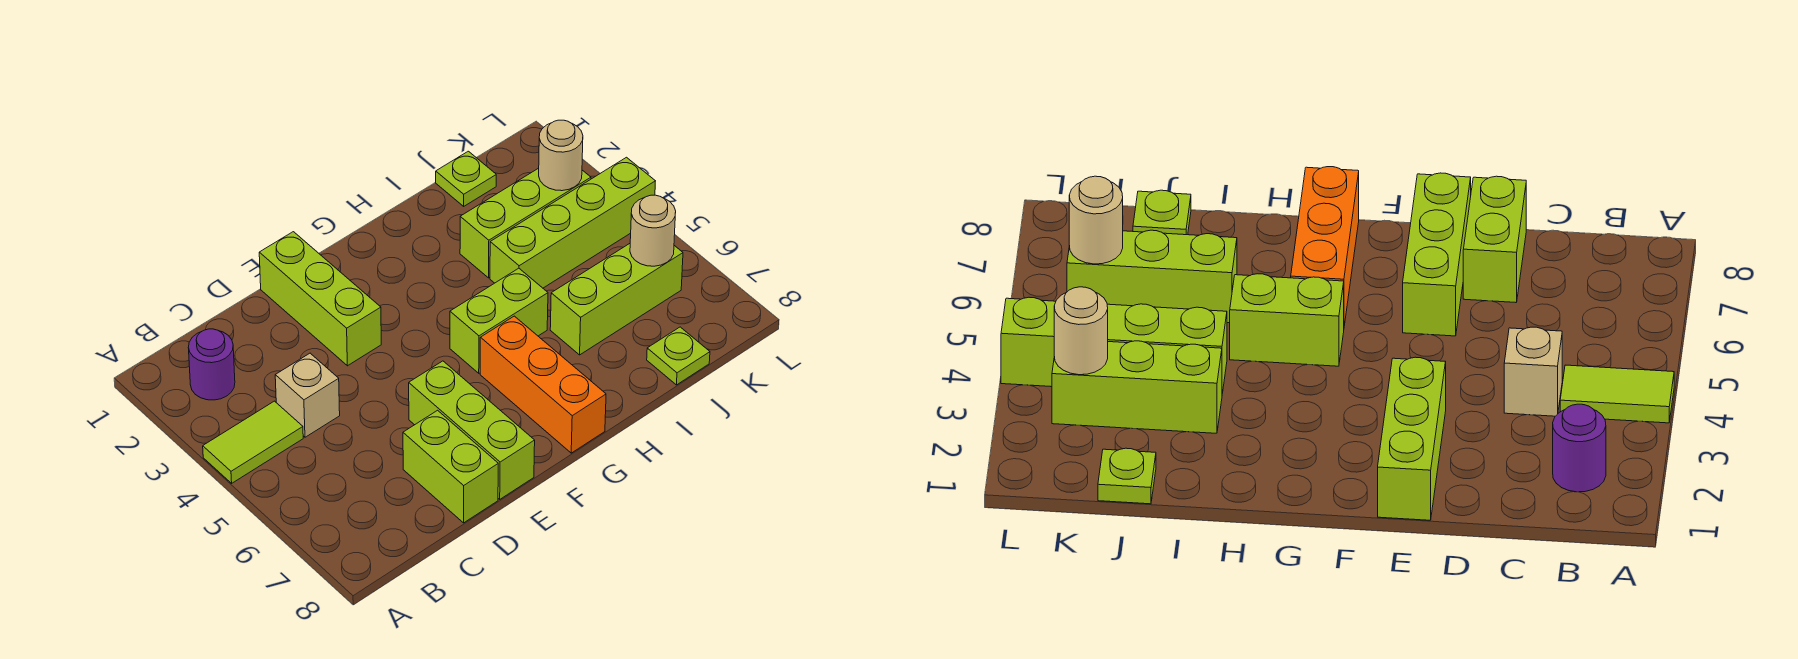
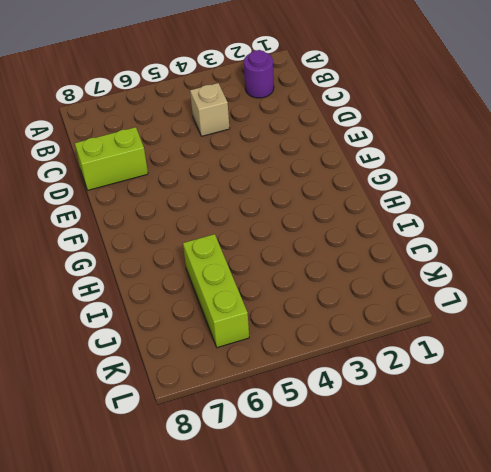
none -> lime tile A4:B4 level 1
none -> lime brick E1:E3 level 1
none -> lime brick E6:E8 level 1

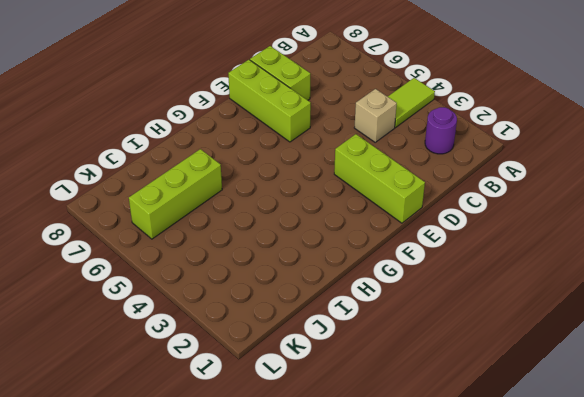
none -> lime brick G5:H5 level 1
none -> orange brick G6:G8 level 1
none -> lime brick I3:K3 level 1

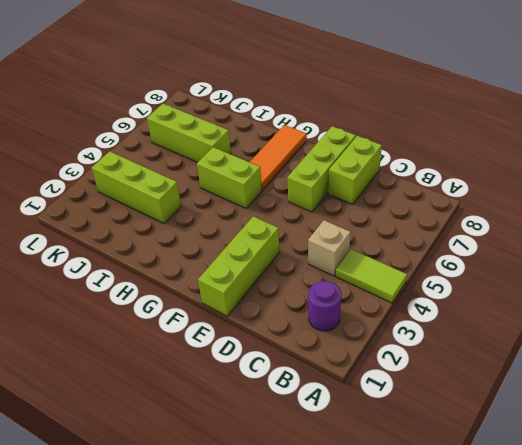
orange tile G6:G8 level 1 -> orange brick G6:G8 level 1
none -> lime brick I4:L4 level 1
none -> lime plate J1 level 1
none -> lime plate J8 level 1

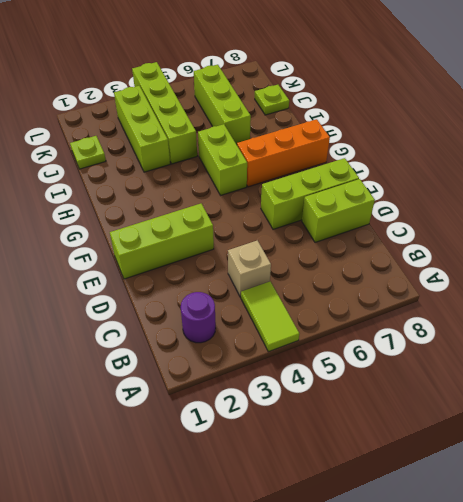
none -> tan round brick K3 level 2
none -> tan round brick K6 level 2

